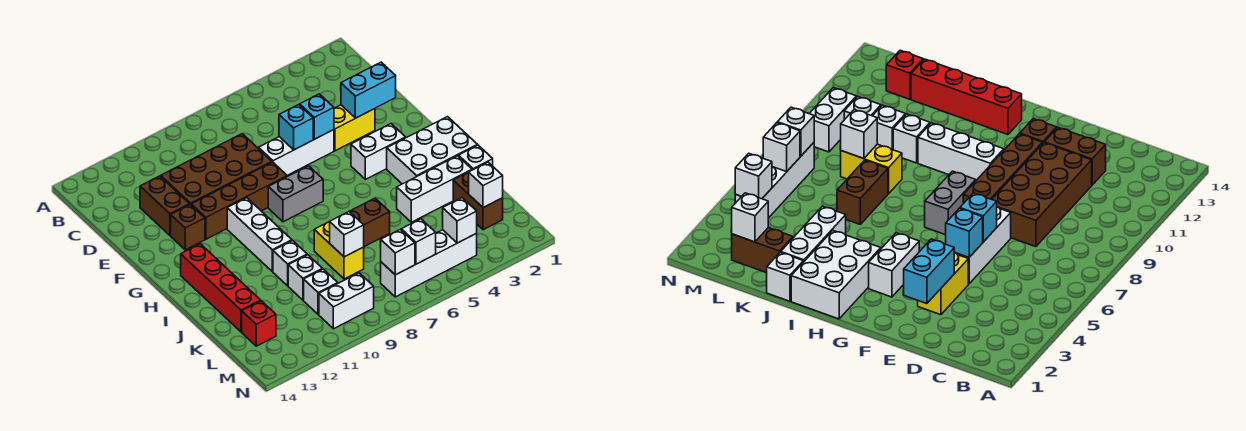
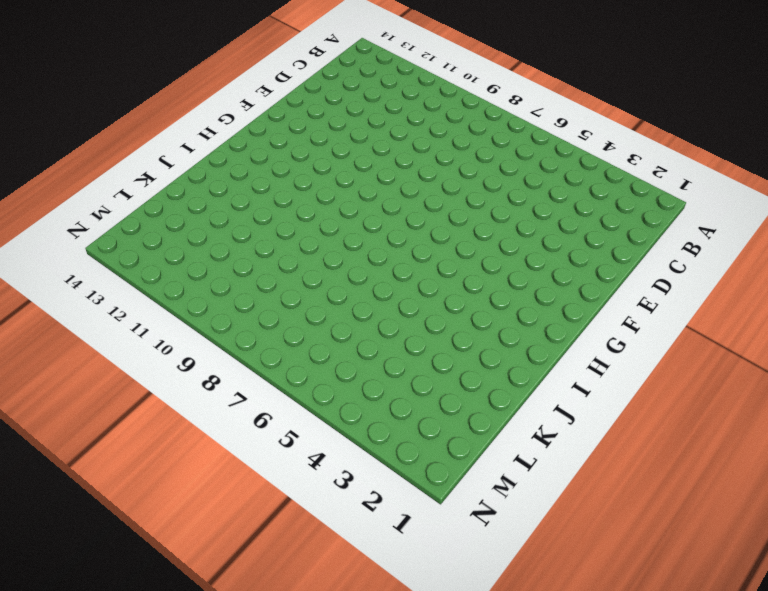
none -> brown brick D8:E11 level 1
none -> brown brick D12:E12 level 1
none -> yellow brick E3:E4 level 1
none -> white brick E5:E7 level 1

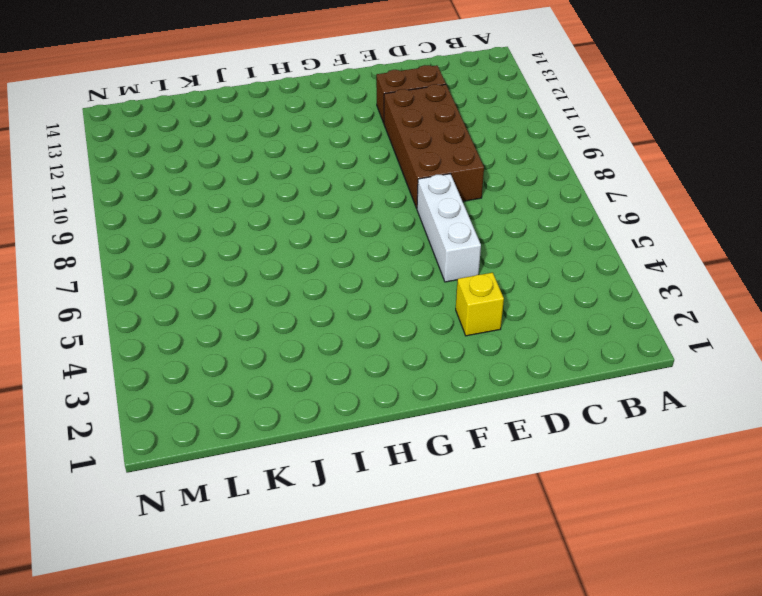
yellow brick E3 level 1 -> yellow brick E3:E4 level 1
none -> brown brick F8:F11 level 1
none -> brown brick F12 level 1
none -> white brick G3:G4 level 1
none -> grey brick G7:G8 level 1

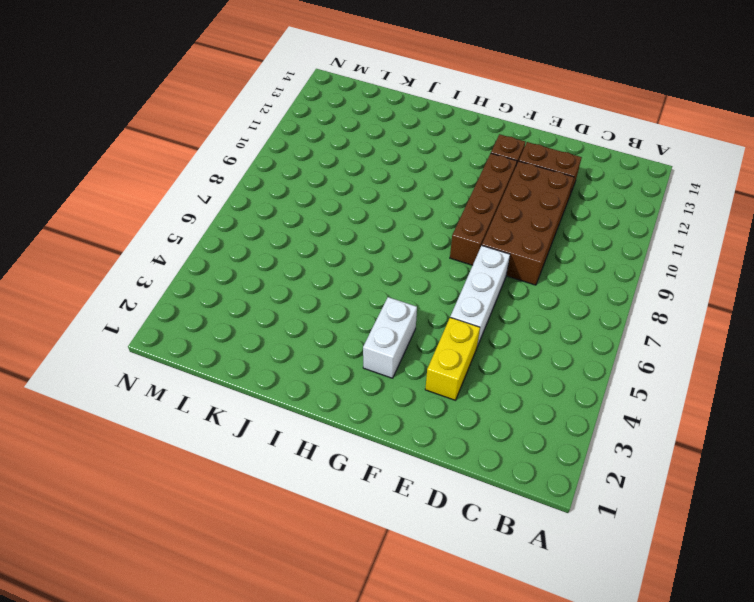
none -> grey brick G7:G8 level 1
none -> white brick G10:I10 level 1
none -> white brick H1:I3 level 1
none -> red brick H13:K13 level 1

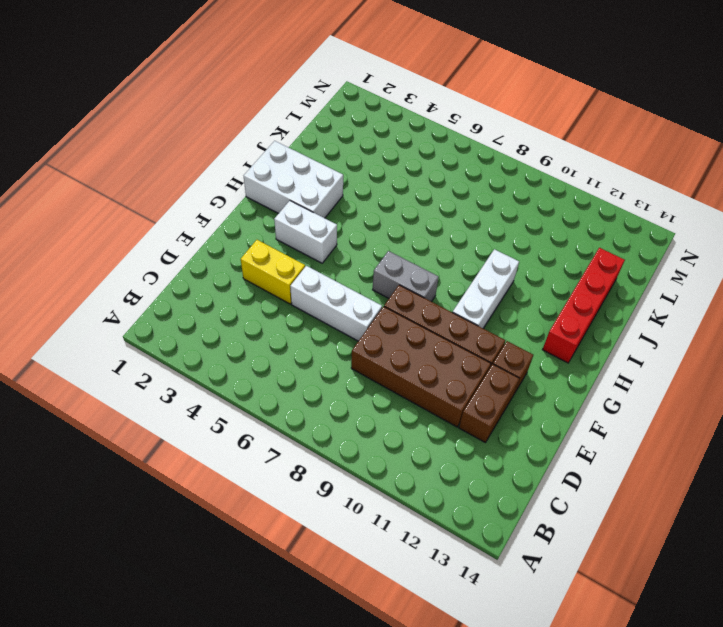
none -> white brick J1 level 1
none -> white brick J2:J4 level 1
none -> brown brick J6:J7 level 1
none -> yellow brick J8:K8 level 1

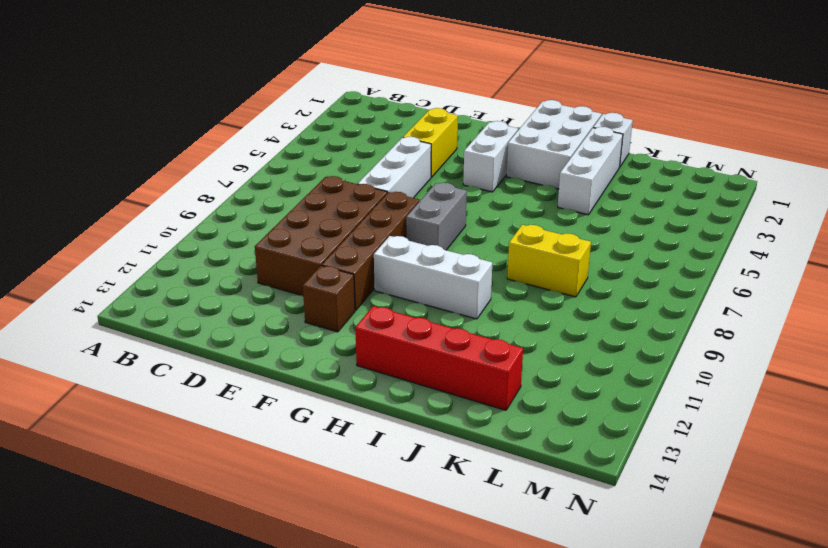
none -> brown brick D12:E12 level 1
none -> brown brick J6:J7 level 1
none -> white brick J10 level 1
none -> brown brick K2:L2 level 1

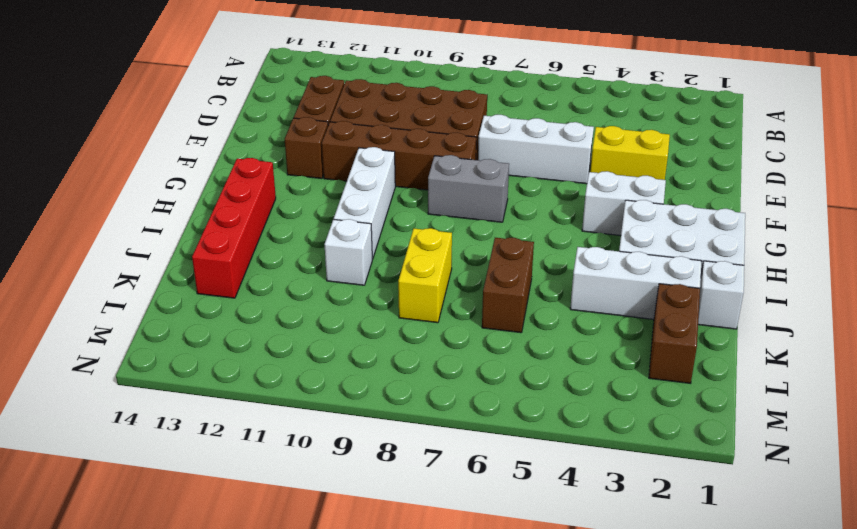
brown brick J6:K6 level 1 -> brown brick J6:J7 level 1
none -> white brick K10 level 1
none -> white brick L10 level 1
none -> red brick L13 level 1
none -> white brick M4:M7 level 1

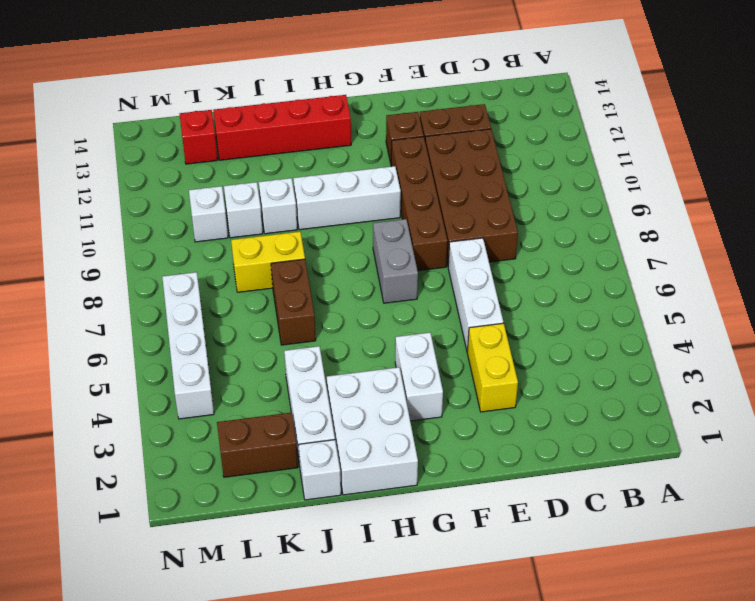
none -> white brick M9:M10 level 1
none -> cyan brick E2:E3 level 2
none -> cyan brick E5 level 2
none -> cyan brick E6 level 2

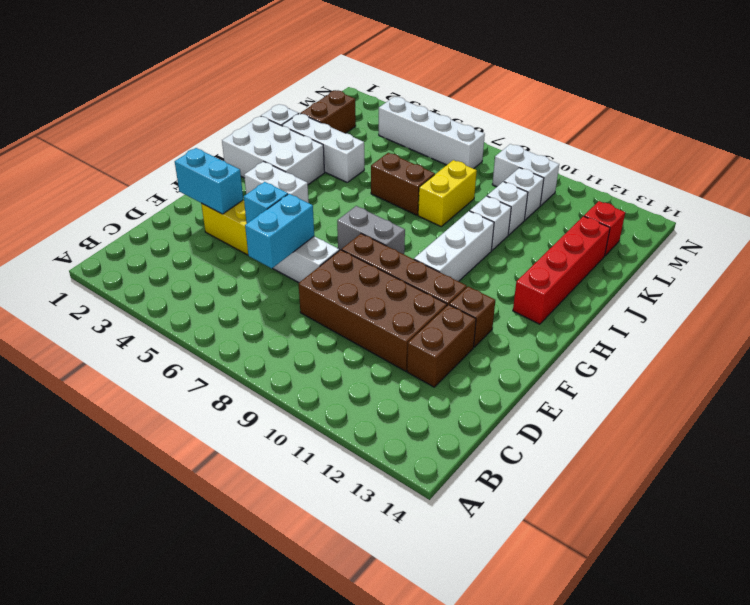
cyan brick D6:E6 level 2 -> cyan brick E6 level 2
none -> white brick K8 level 2
none -> white brick L2 level 2
none -> white brick M4 level 2
none -> white brick M6 level 2

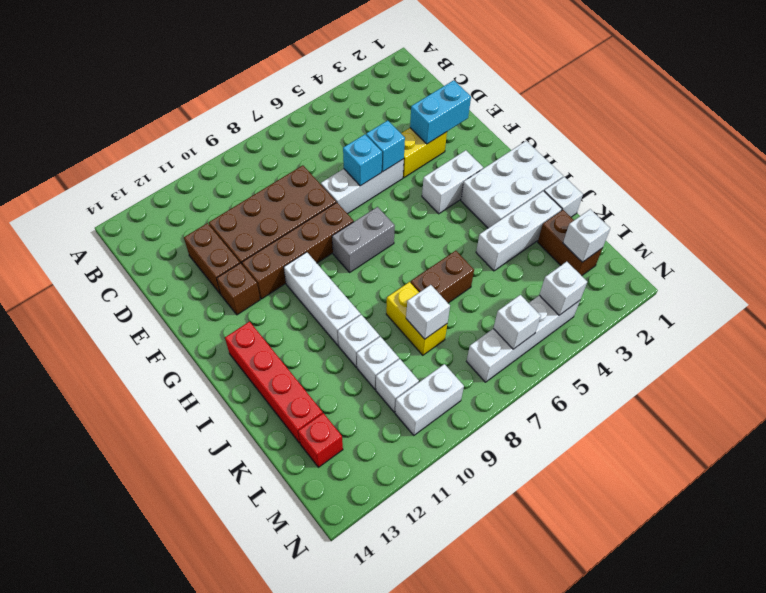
none -> white brick M7 level 2

